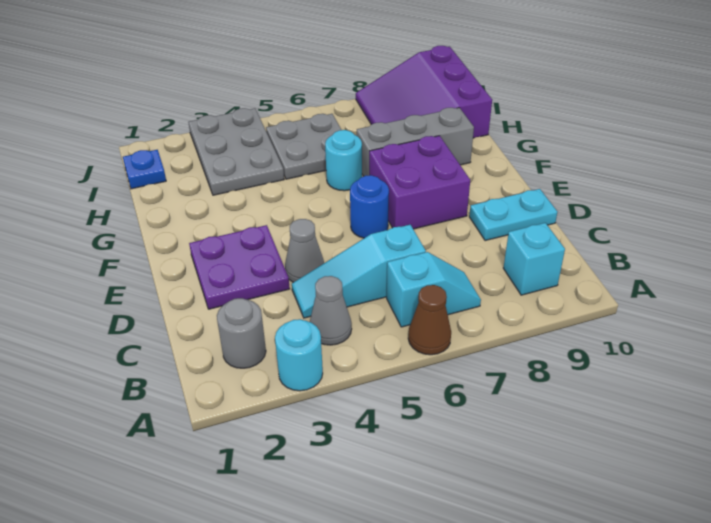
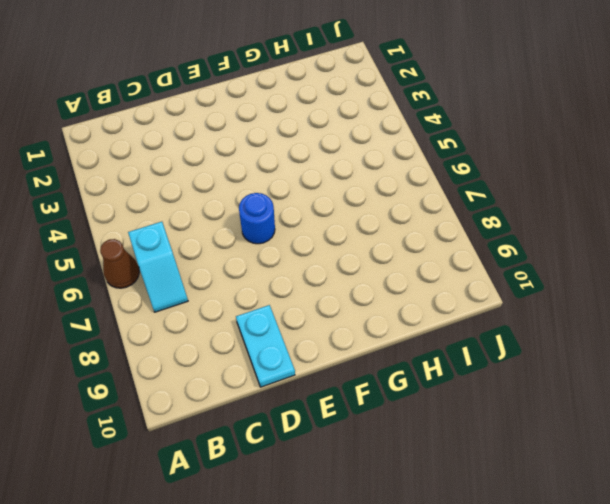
none -> cyan round brick A3 level 1
none -> grey round brick B2 level 1
none -> grey cone B4 level 1

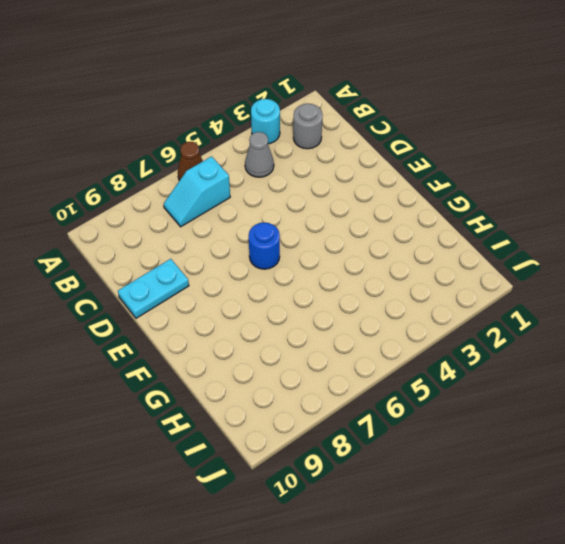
none -> cyan brick B9 level 1
none -> cyan slope C4:C6 level 1 top 6
none -> purple plate D2:E3 level 1

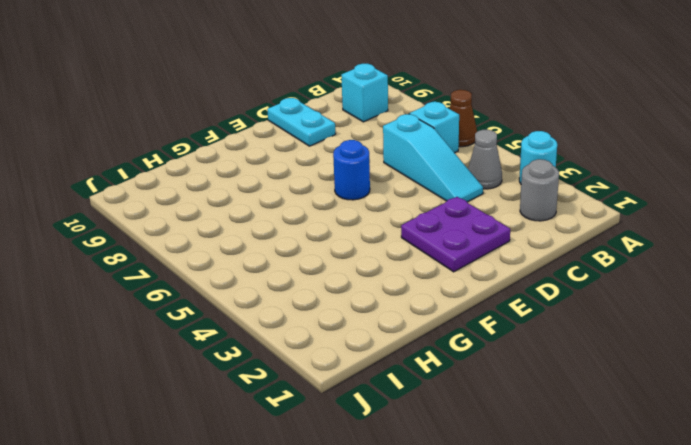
none -> grey cone D4 level 1
none -> purple brick E7:F8 level 1
none -> cyan round brick G6 level 1

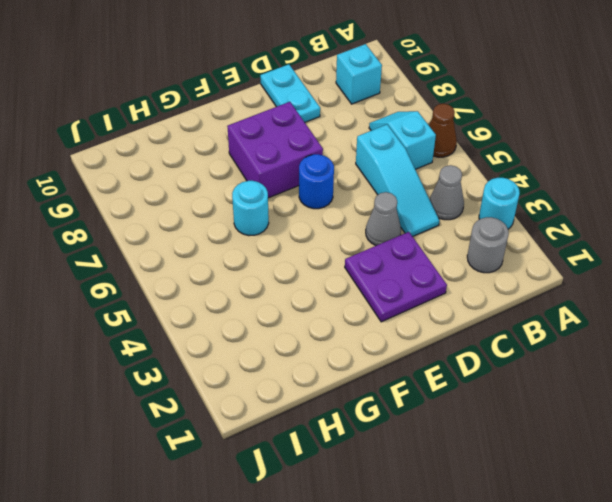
none -> grey brick G7:G9 level 1
none -> grey plate H3:J4 level 1
none -> grey plate H5:I6 level 1

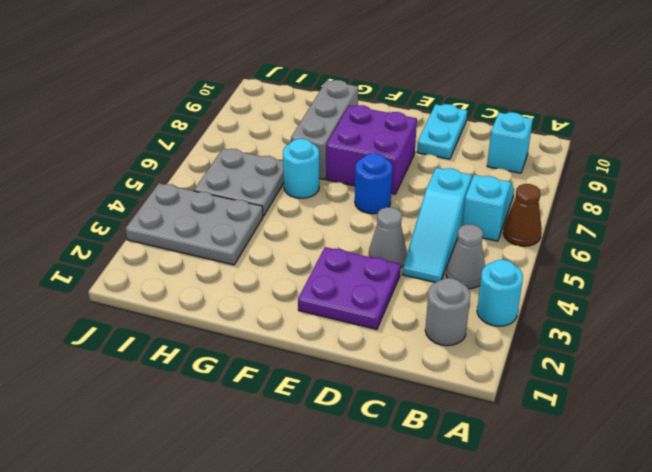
none -> purple slope H8:J10 level 1 top 10
none -> blue plate I1 level 1

